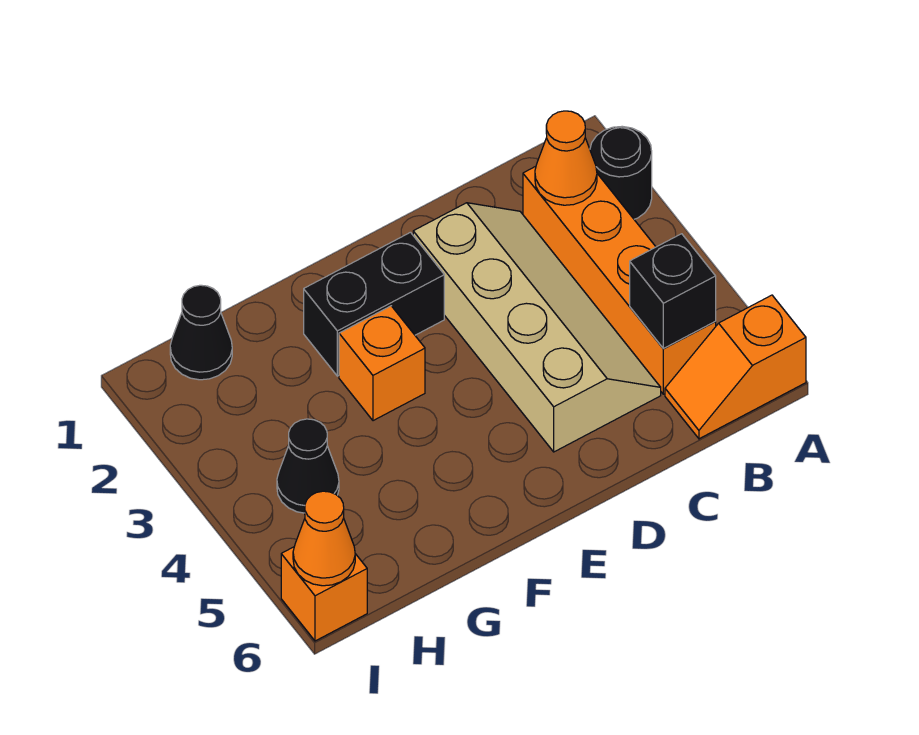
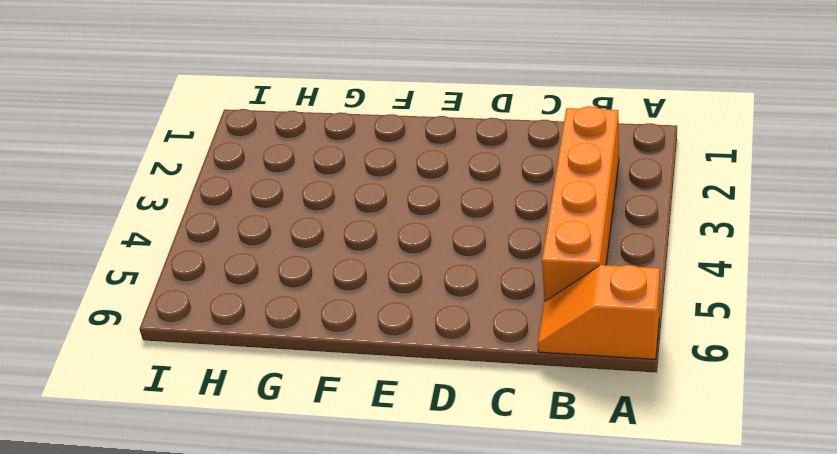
none -> black round brick A2 level 1
none -> tan slope C2:D5 level 1 top D
none -> black brick E2:F2 level 1

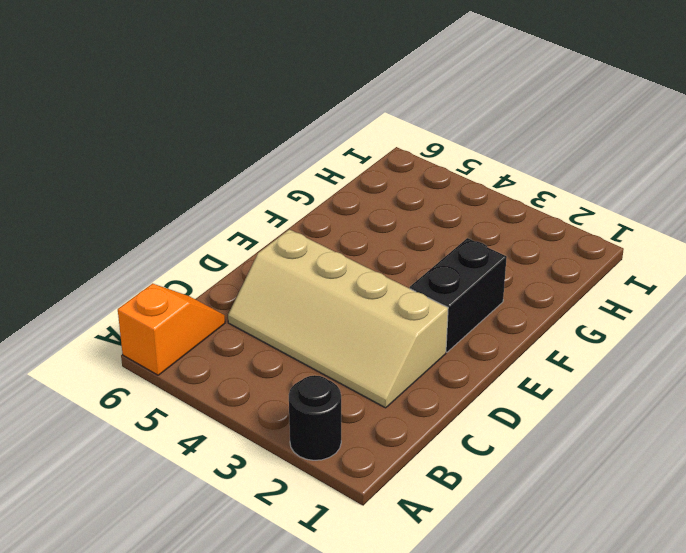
none -> orange brick B2:B5 level 1
none -> orange brick F3 level 1
none -> black cone H1 level 1

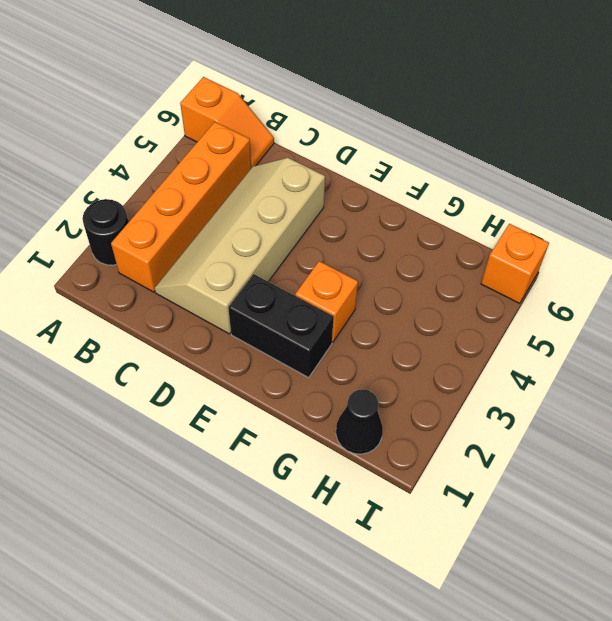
none -> black cone H4 level 1
none -> orange cone B2 level 2
none -> black brick B5 level 2

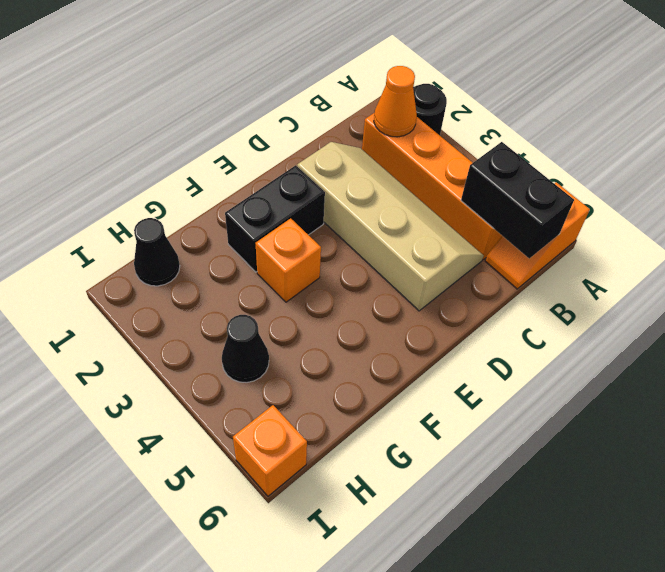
black brick B5:B6 level 2 -> black brick B5 level 2
none -> orange cone I6 level 2

